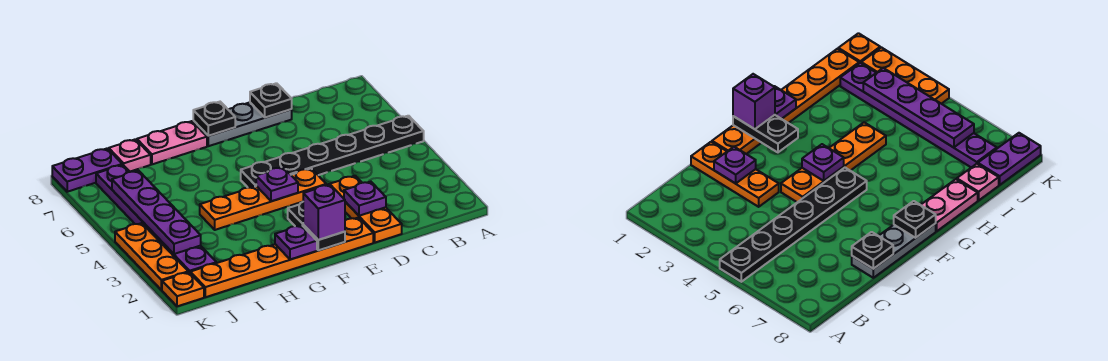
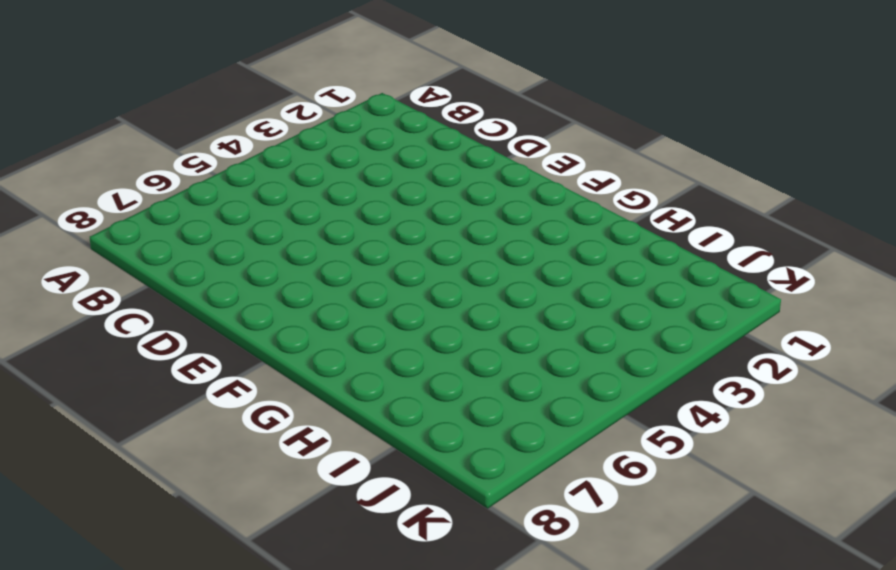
none -> black plate A5:F5 level 1
none -> orange plate D1:D3 level 1
none -> grey plate D8:F8 level 1

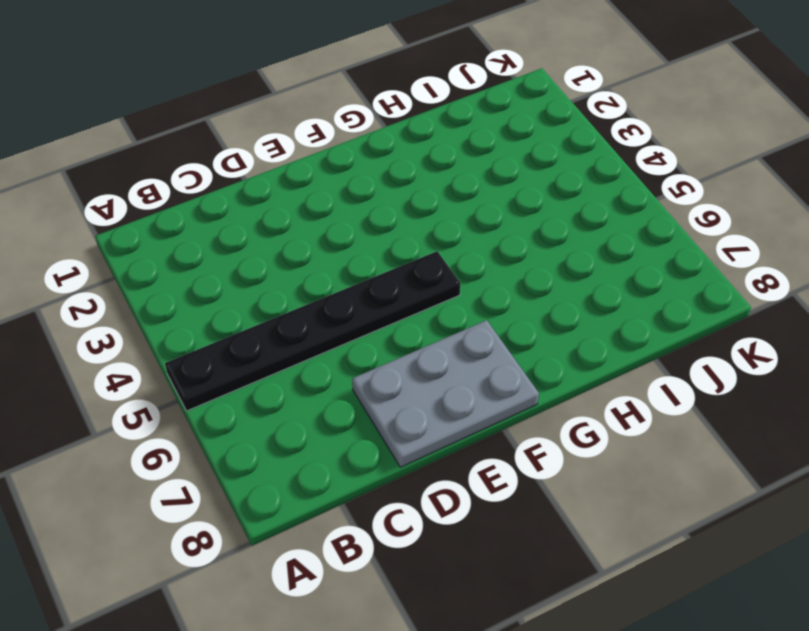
grey plate D7:F8 level 1 -> grey plate D8:F8 level 1
none -> orange plate D1:D3 level 1
none -> orange plate E1:J1 level 1
none -> orange plate E4:H4 level 1

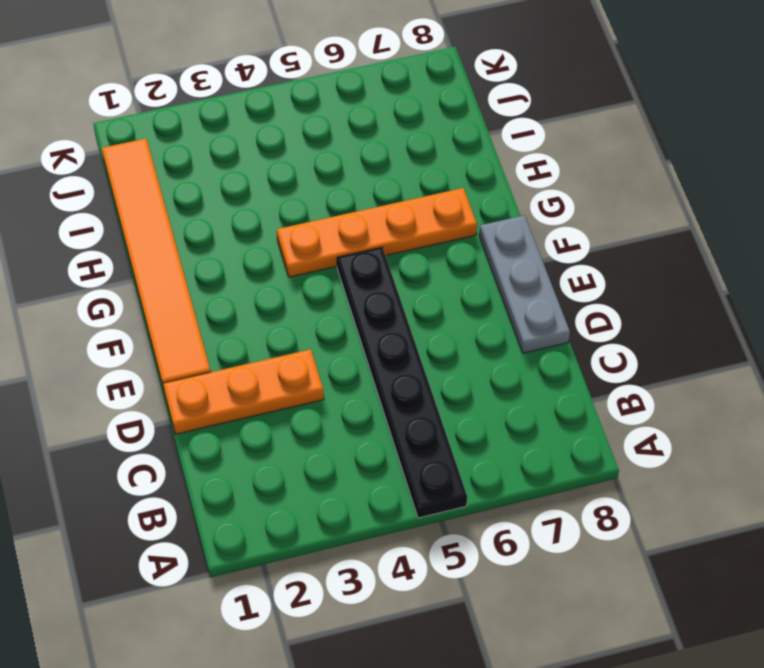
orange tile E1:J1 level 1 -> orange plate E1:J1 level 1
orange plate G4:G7 level 1 -> orange plate E4:H4 level 1
none -> pink plate G8:H8 level 1
none -> pink plate I8 level 1
none -> purple plate J2:J7 level 1

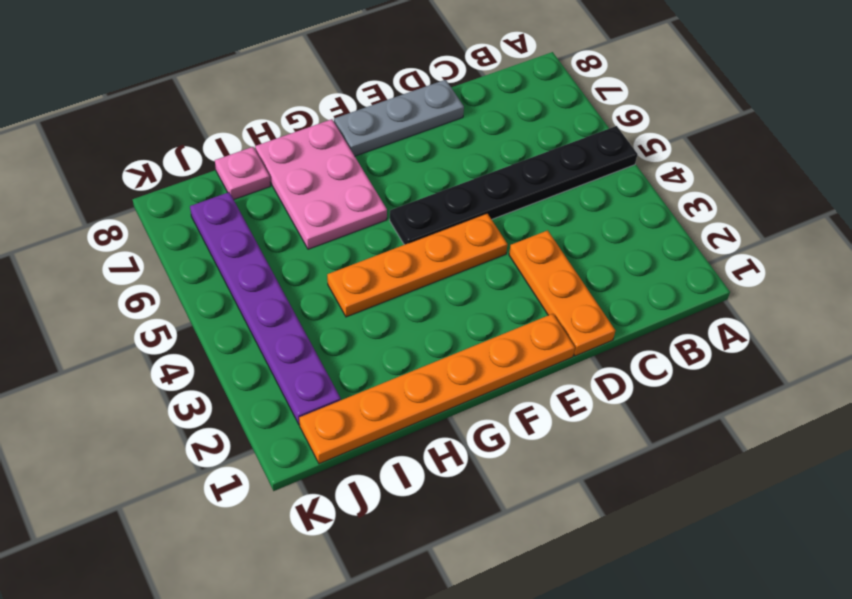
pink plate G6:H8 level 1 -> pink plate G8:H8 level 1
none -> purple plate J8:K8 level 1
none -> orange plate K1 level 1
none -> orange plate K2:K4 level 1

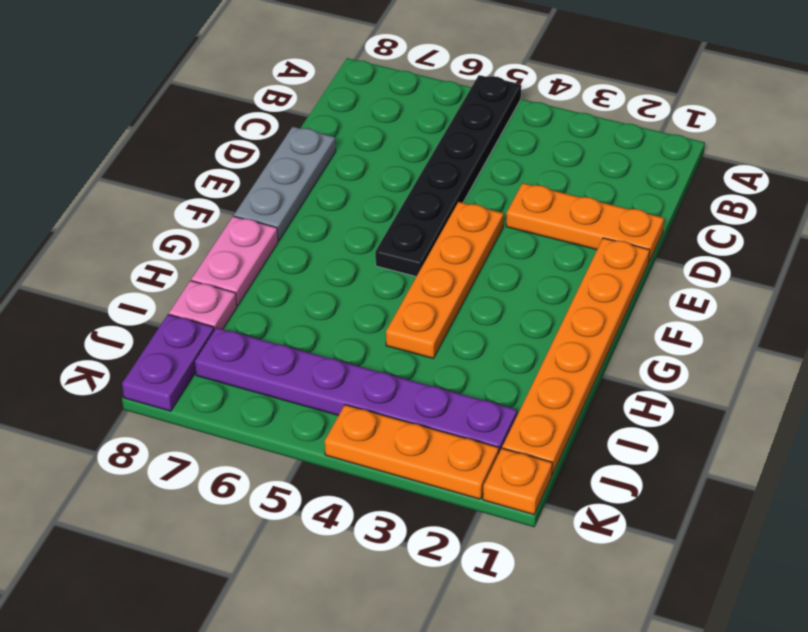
none -> purple plate D2 level 2
none -> black plate D8 level 2
none -> black plate F1:F2 level 2

